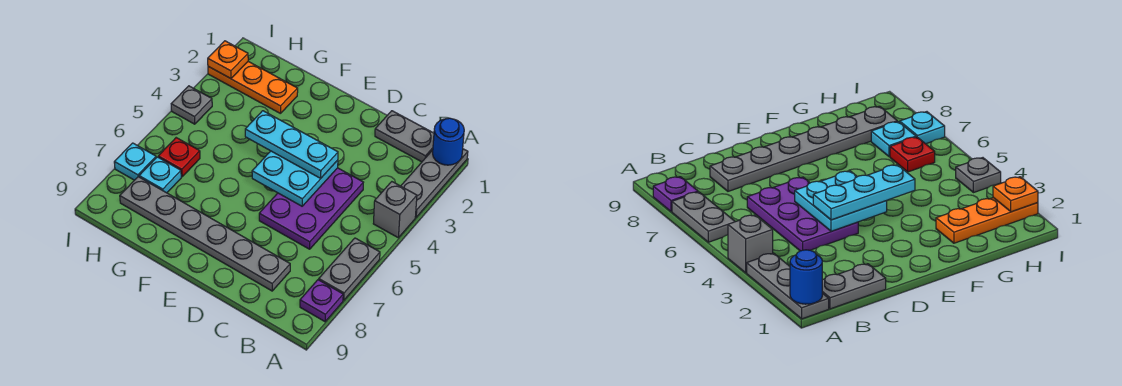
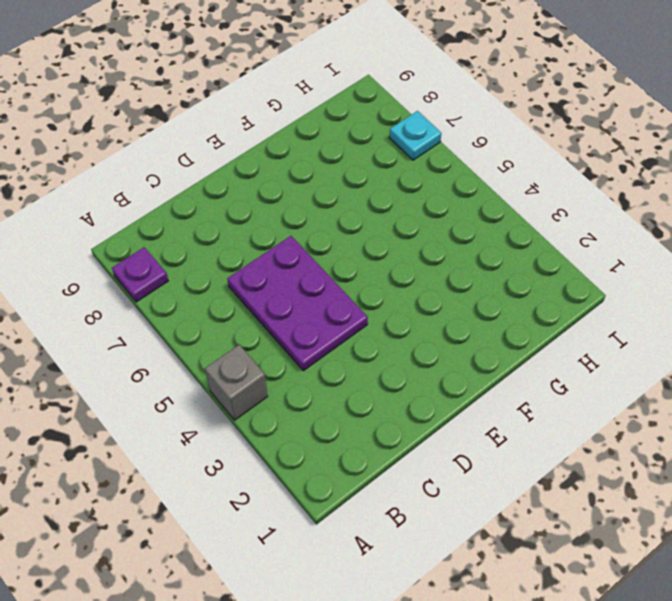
none -> grey plate A1:A3 level 1
none -> grey plate A6:A7 level 1
none -> grey plate B1:C1 level 1

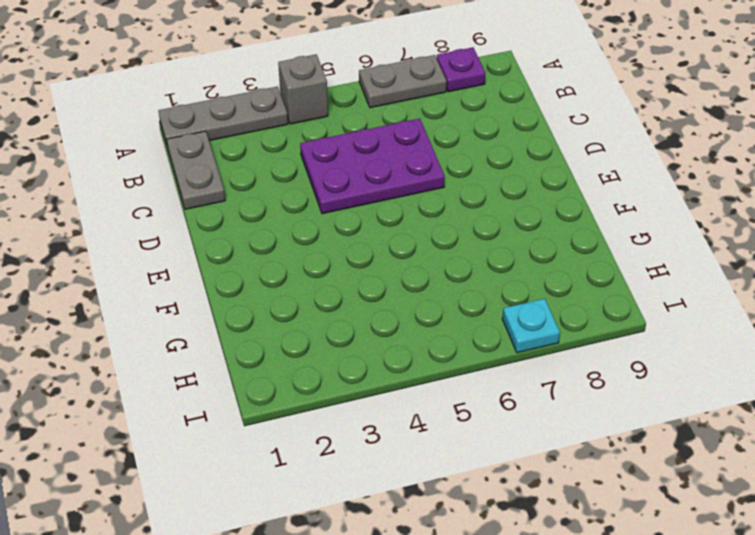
none -> grey plate C8:H8 level 1
none -> orange plate G2:I2 level 1
none -> red plate H6 level 1

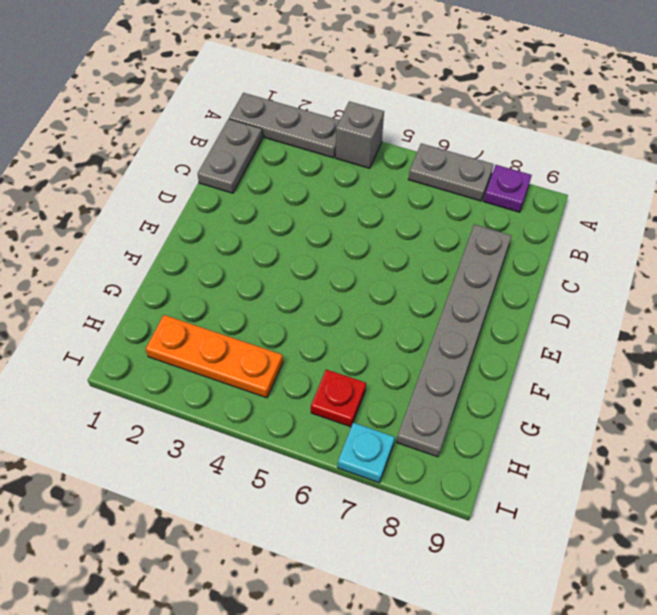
orange plate H2:H4 level 1 -> orange plate G2:I2 level 1
none -> purple plate C4:D6 level 1
none -> cyan plate H7 level 1
none -> grey plate I4 level 1

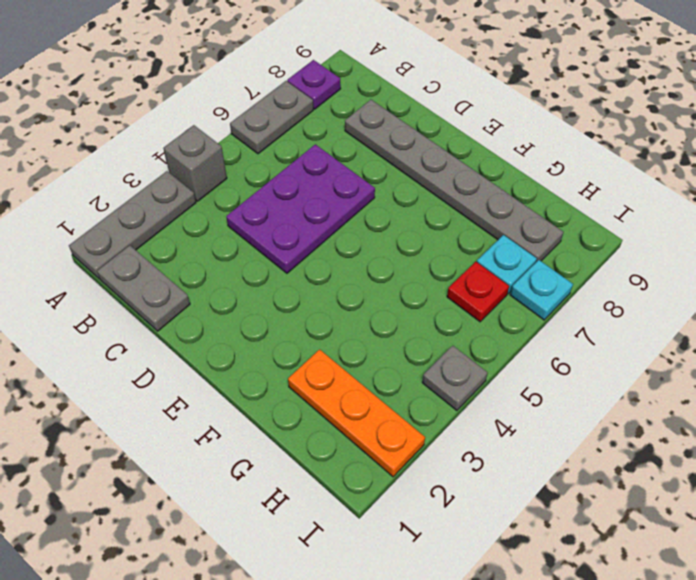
none -> blue round brick A1 level 2
none -> cyan plate D4:E5 level 2
none -> orange plate I2 level 2

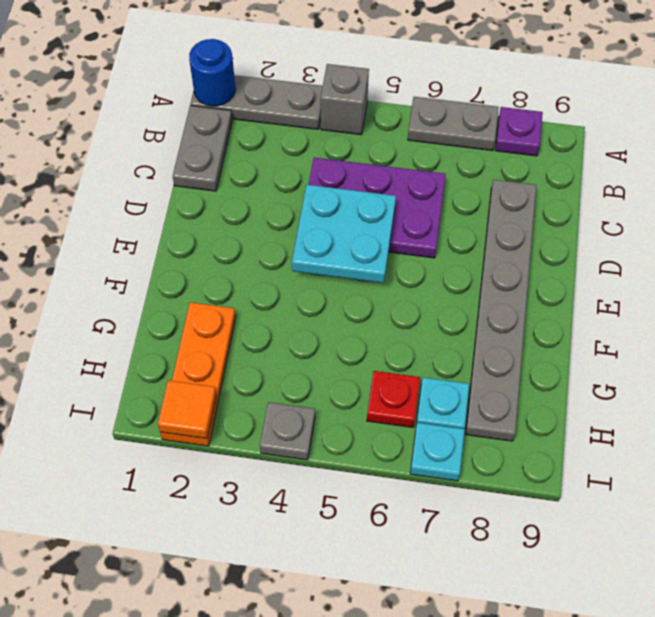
orange tile I2 level 2 -> orange plate I2 level 2
none -> cyan plate D4:F4 level 3

